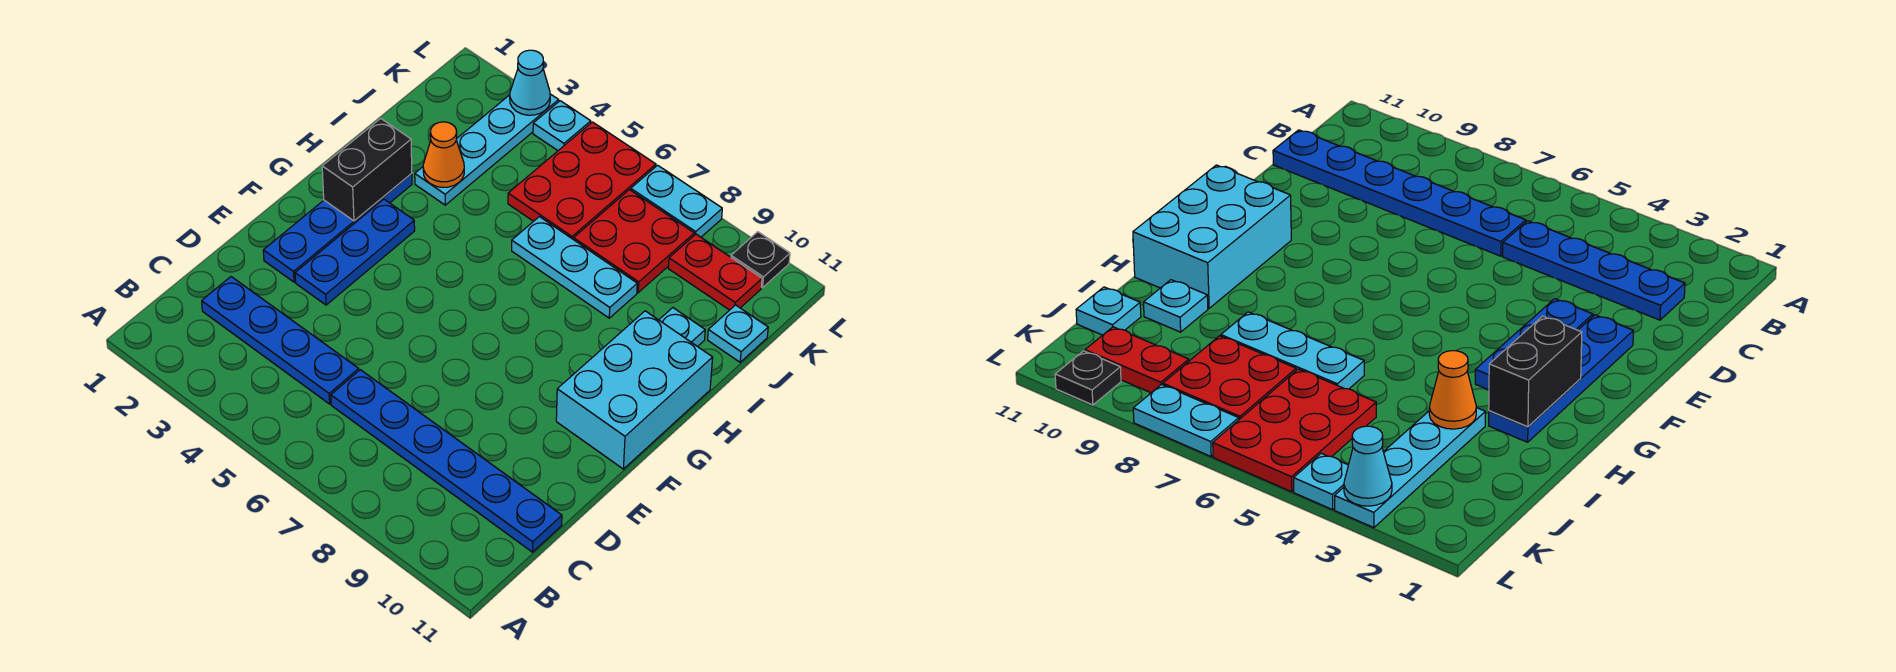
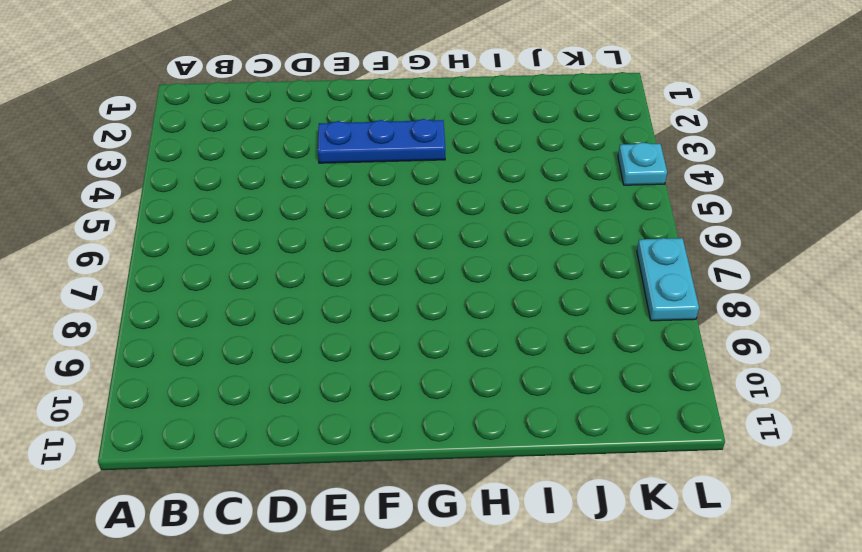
none -> blue plate C2:C5 level 1
none -> blue plate C6:C11 level 1
none -> blue plate E2:H2 level 1

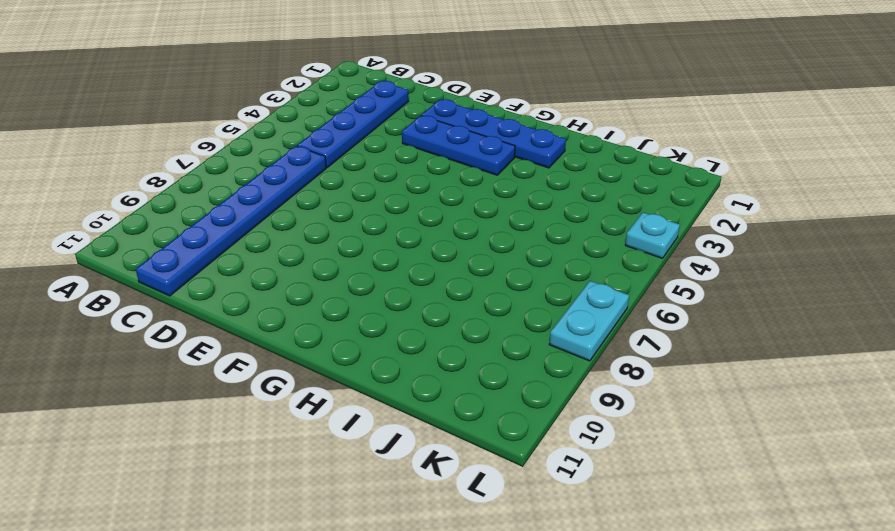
none -> cyan brick F10:H11 level 1
none -> cyan plate I3:L3 level 1
none -> cyan plate I6:I8 level 1

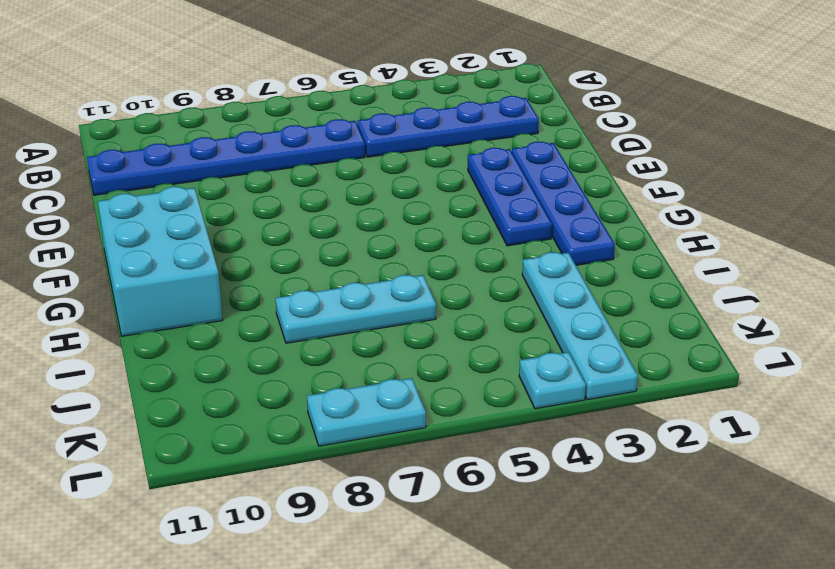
none -> cyan plate I10 level 1
none -> red plate J5:L6 level 1
none -> red plate J7:K8 level 1

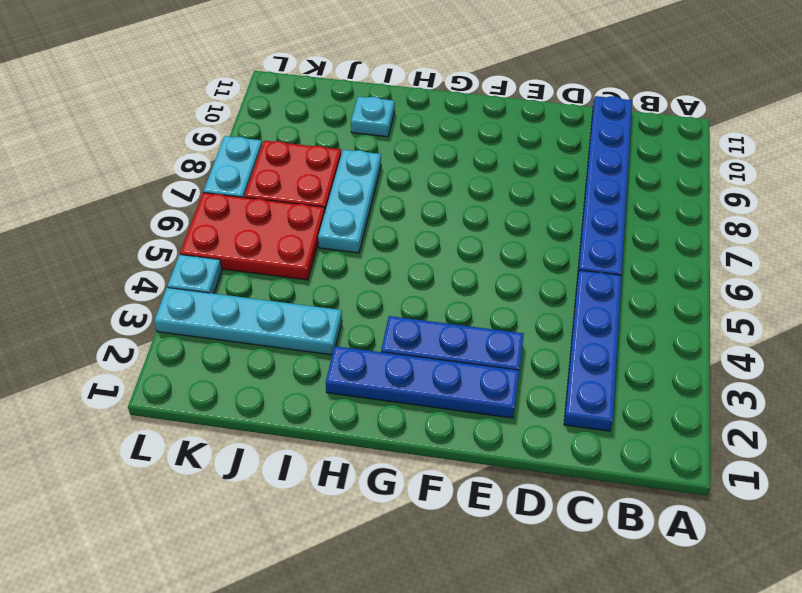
none -> cyan brick F10:H11 level 1
none -> cyan plate J11 level 1
none -> red plate K9:K10 level 1

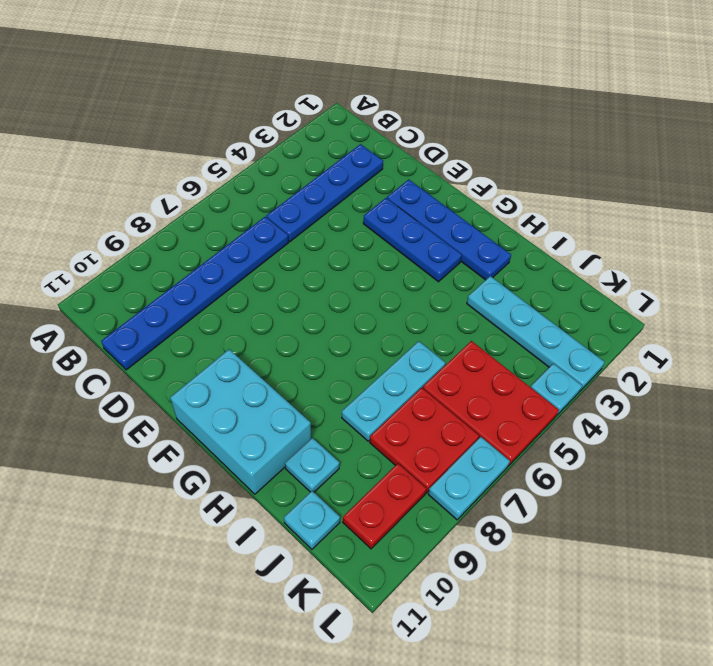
none -> black plate L10 level 1
none -> black brick G2:H2 level 2
none -> orange cone I3 level 2

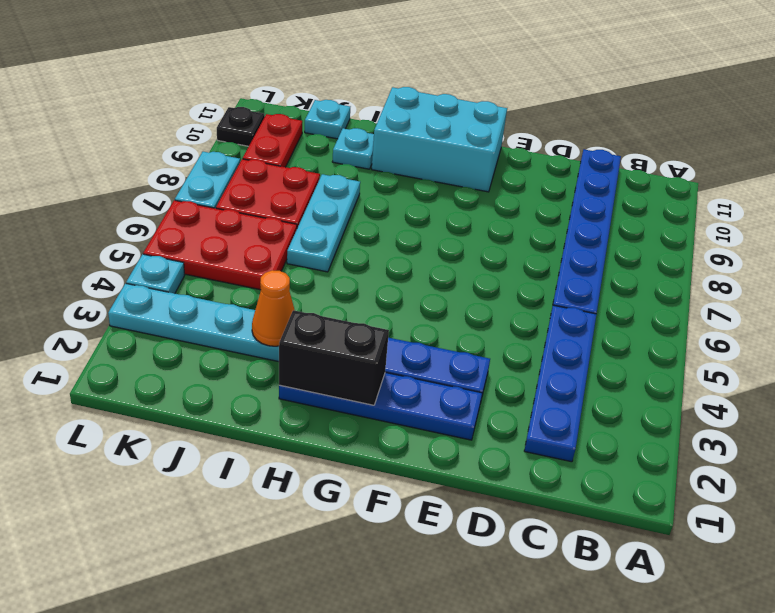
none -> cyan cone L3 level 2

